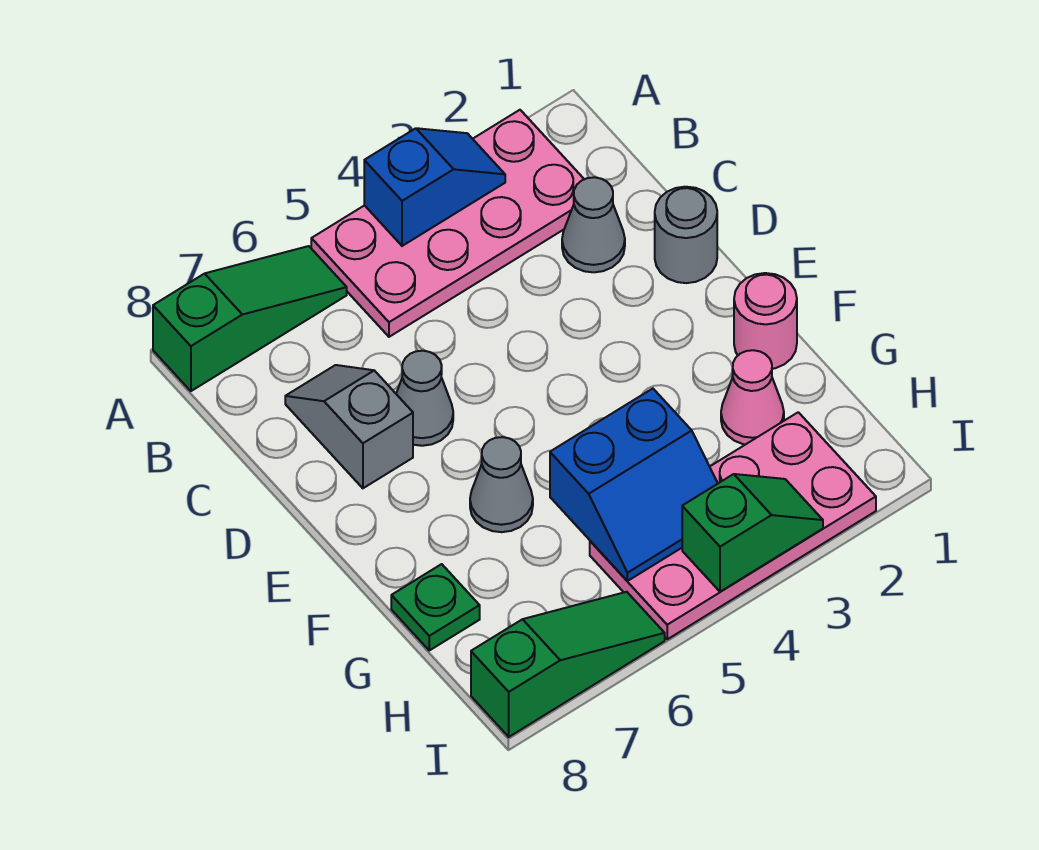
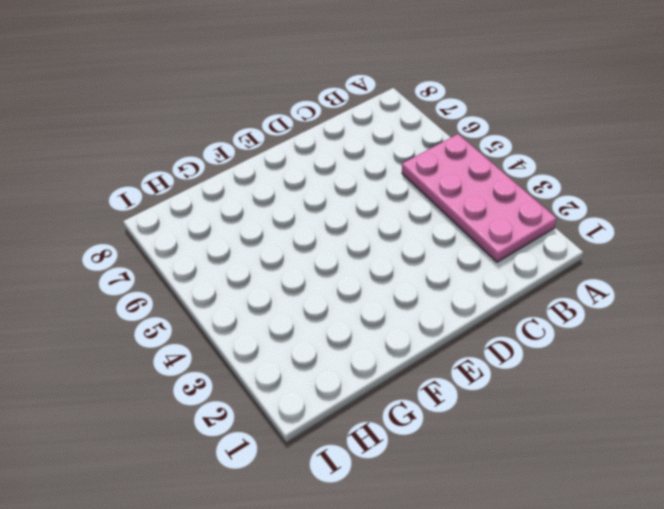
none -> green slope A6:A8 level 1 top 8
none -> grey cone C2 level 1
none -> grey slope C7:D7 level 1 top D

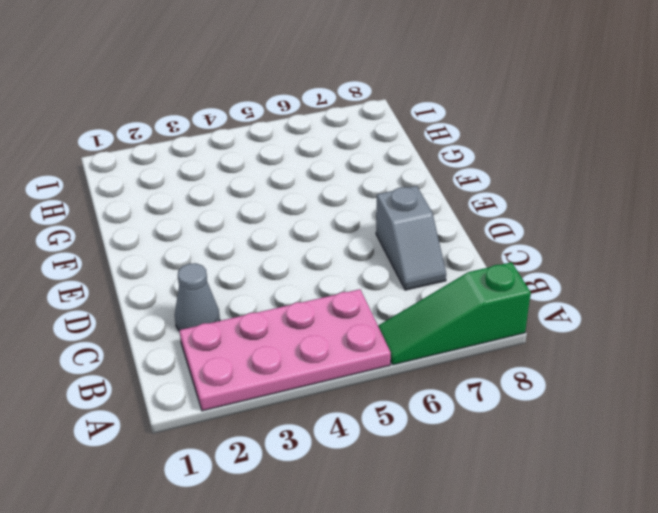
none -> grey round brick D1 level 1
none -> grey cone D6 level 1
none -> pink round brick F1 level 1

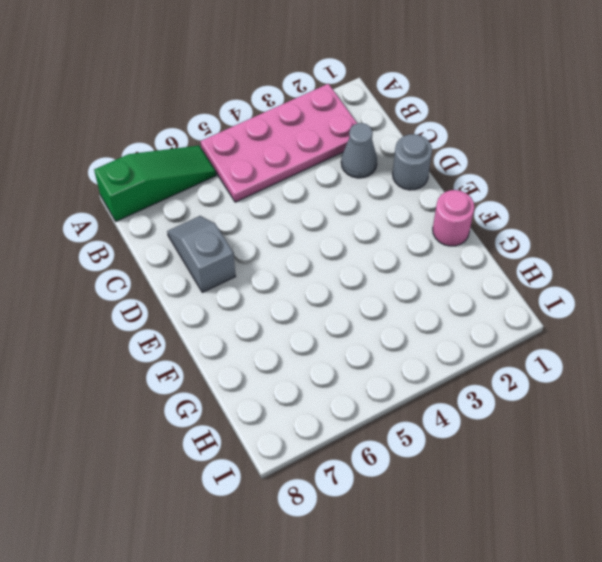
none -> grey cone D6 level 1
none -> grey cone F6 level 1
none -> pink cone G2 level 1

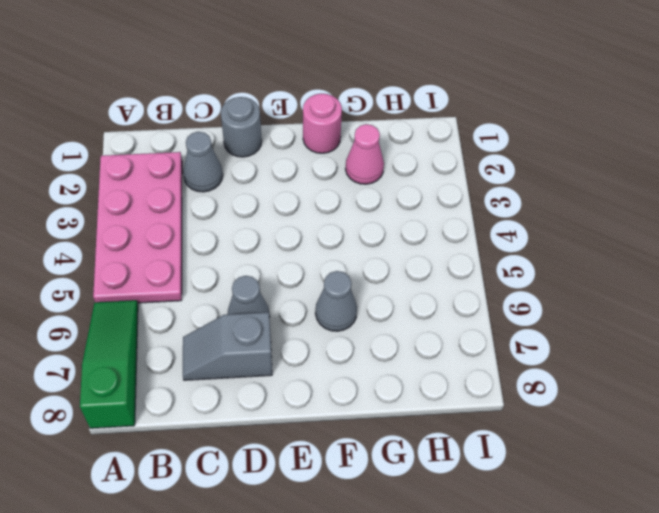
none -> green plate G8 level 1
none -> pink plate H2:I5 level 1
none -> green slope I6:I8 level 1 top 8

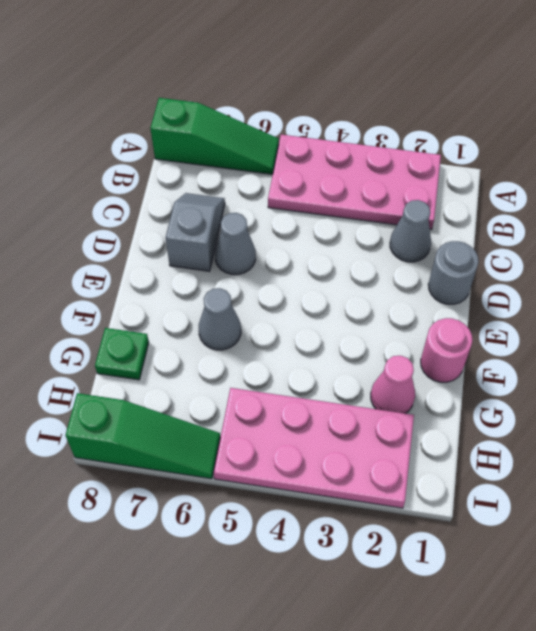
none -> blue slope A3:A4 level 2 top 4
none -> blue slope G4:H5 level 2 top G
none -> green slope I3:I4 level 2 top 4

